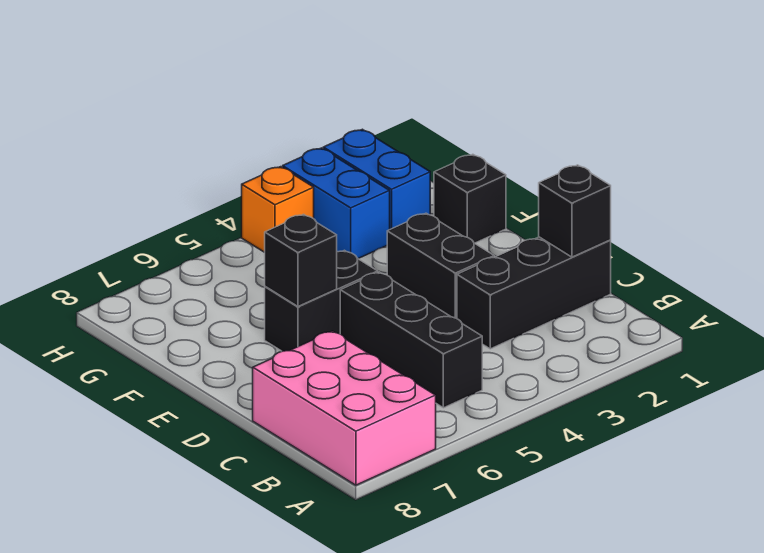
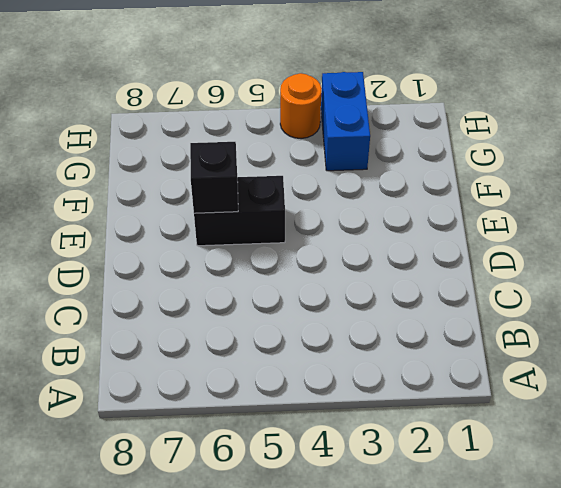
orange round brick H4 level 1 -> orange brick H4 level 1
none -> pink brick A7:C8 level 1
none -> black brick B5:D5 level 1

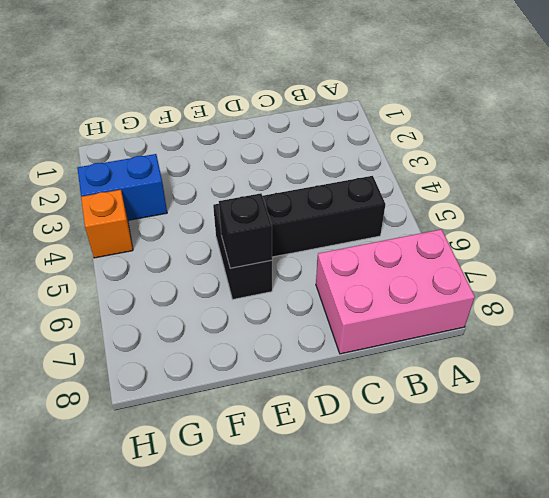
none -> black brick C1:C3 level 1
none -> black brick D3:E3 level 1

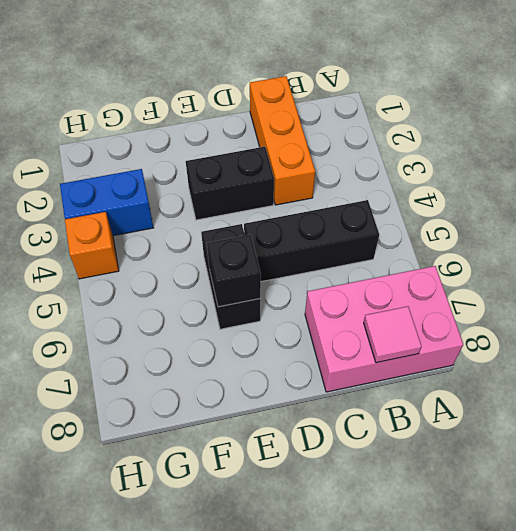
pink tile B8 level 2 -> none
orange brick C1:C3 level 1 -> black brick C1:C3 level 1
none -> black brick F1 level 1
none -> blue brick G2:H2 level 1

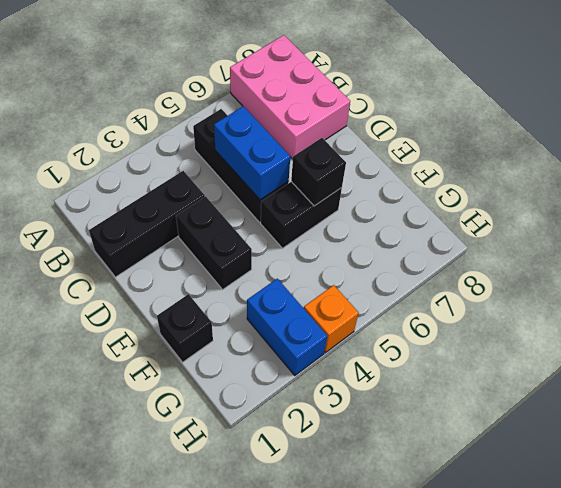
blue brick C5:D5 level 2 -> blue brick G2:H2 level 1
none -> black brick C1 level 2

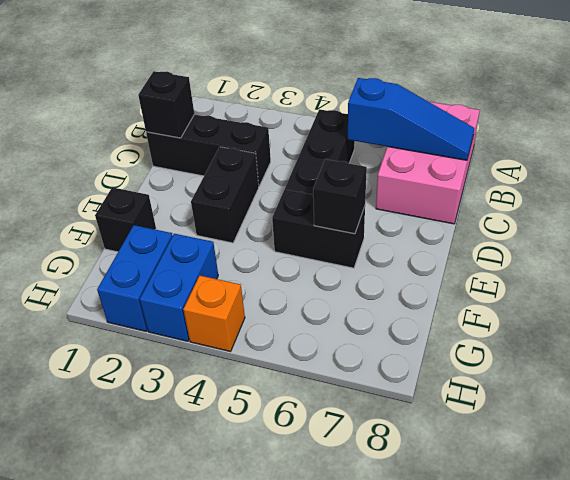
blue slope B6:B8 level 2 top 6 -> none

